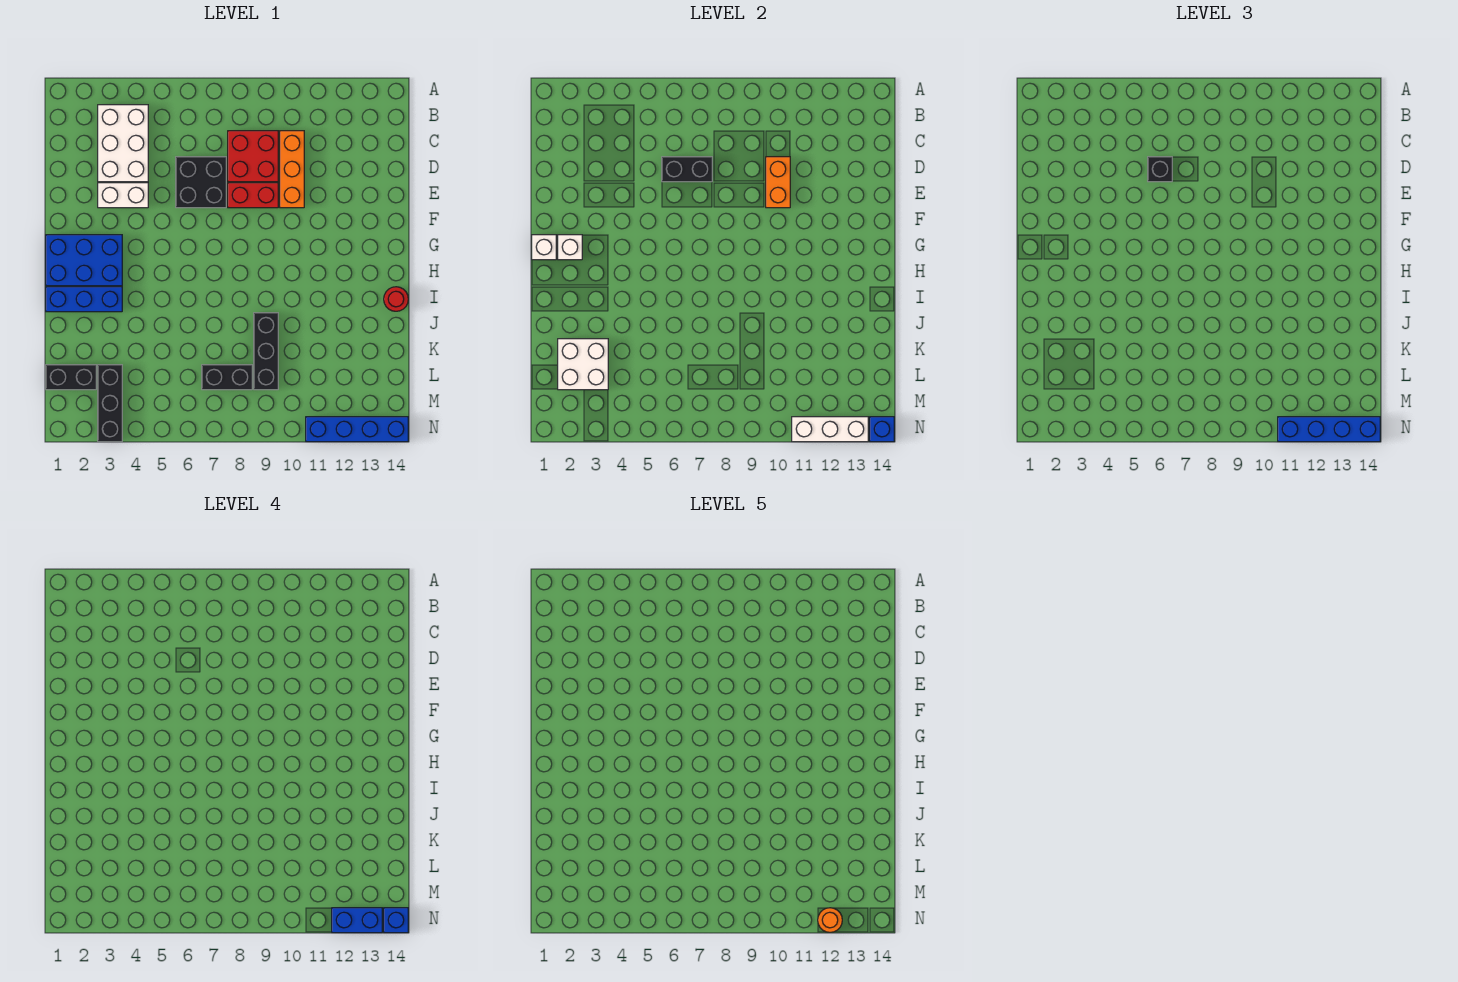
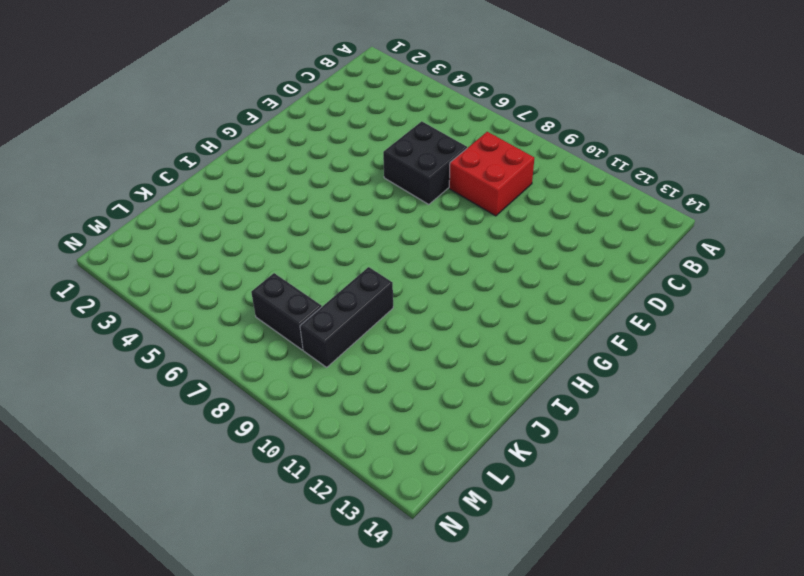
none -> white brick B3:D4 level 1
none -> orange brick C10:E10 level 1
none -> white brick E3:E4 level 1

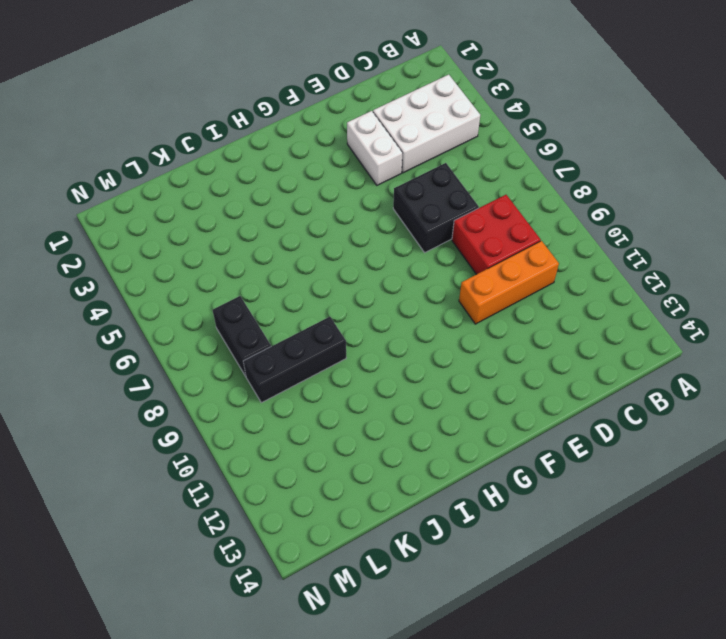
none -> red brick E8:E9 level 1
none -> blue brick G1:H3 level 1
none -> blue brick I1:I3 level 1

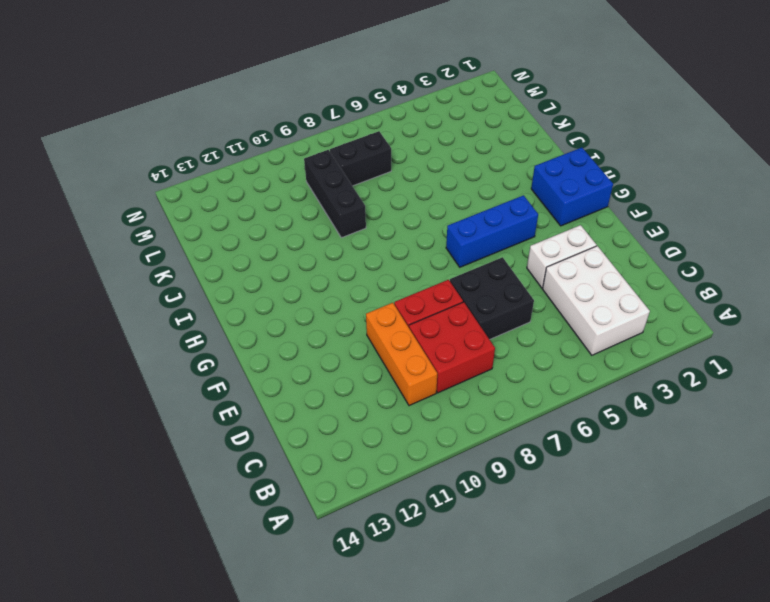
blue brick G1:H2 level 1 -> blue brick G1:H3 level 1
blue brick G4:G6 level 1 -> blue brick I1:I3 level 1
none -> red round brick I14 level 1
none -> black brick L1:L2 level 1
none -> black brick L3:N3 level 1

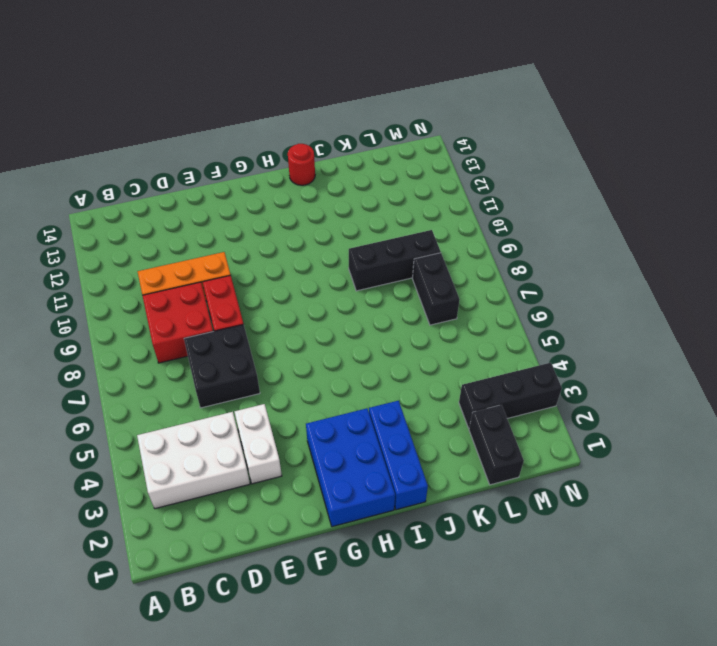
none -> blue brick N11:N14 level 1
none -> black brick D6:D7 level 2
none -> orange brick D10:E10 level 2

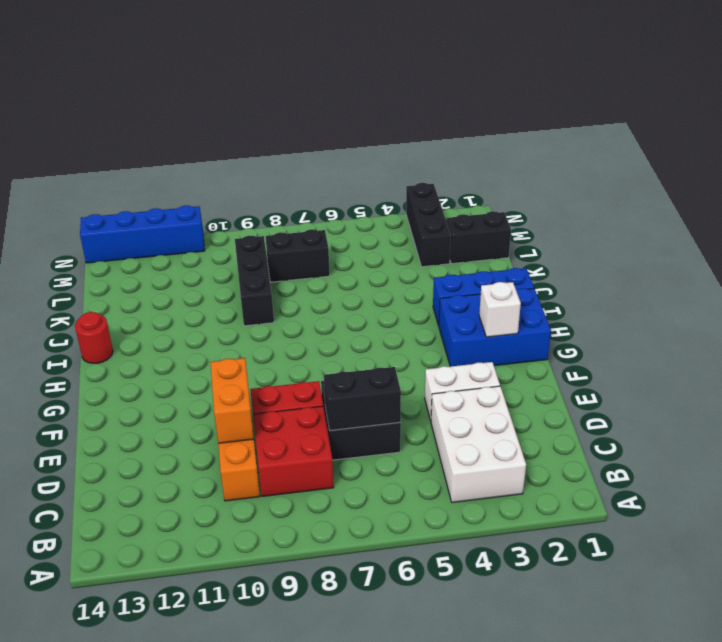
none -> white brick G1 level 2
none -> white brick K2:L3 level 2
none -> white brick N11:N13 level 2

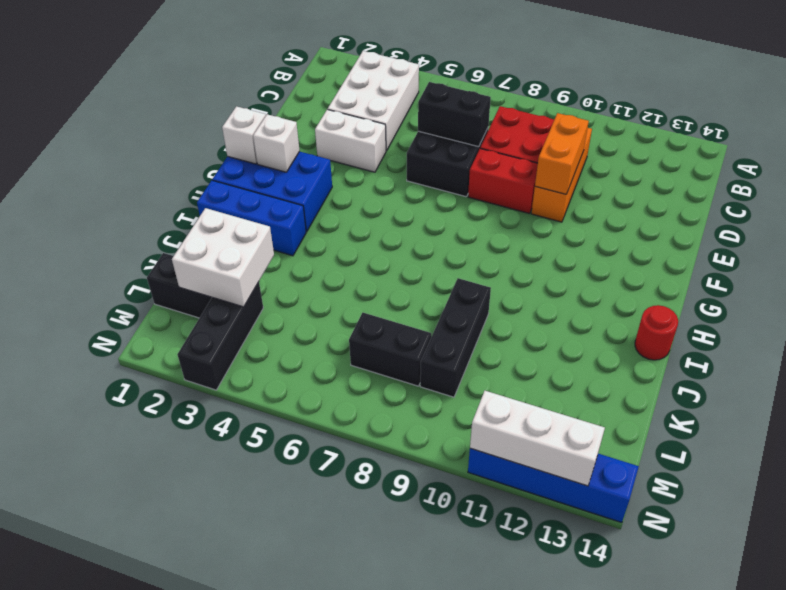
none -> blue brick N14 level 2
none -> black brick D6 level 3
none -> blue brick N11:N14 level 3

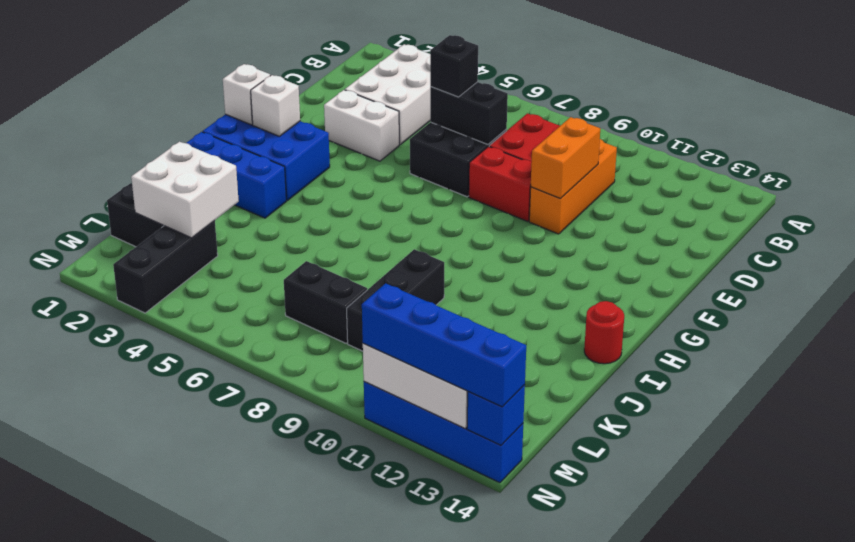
none -> blue brick N12:N13 level 4
none -> blue brick N14 level 4
none -> orange round brick N12 level 5

